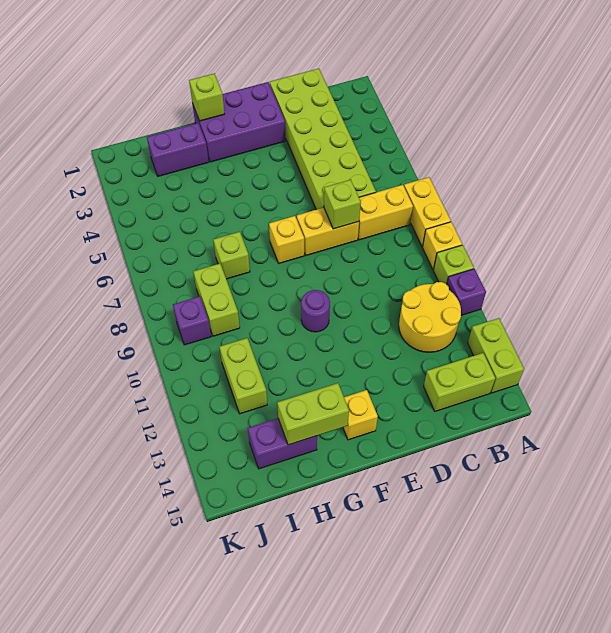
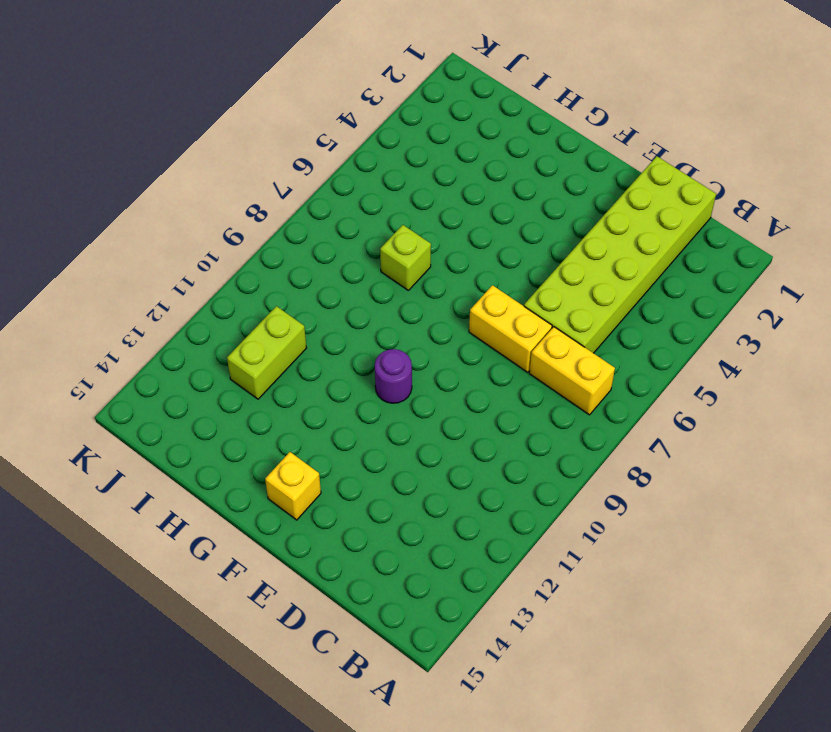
none -> yellow brick A7:A8 level 1
none -> yellow brick A9 level 1
none -> lime brick A10 level 1

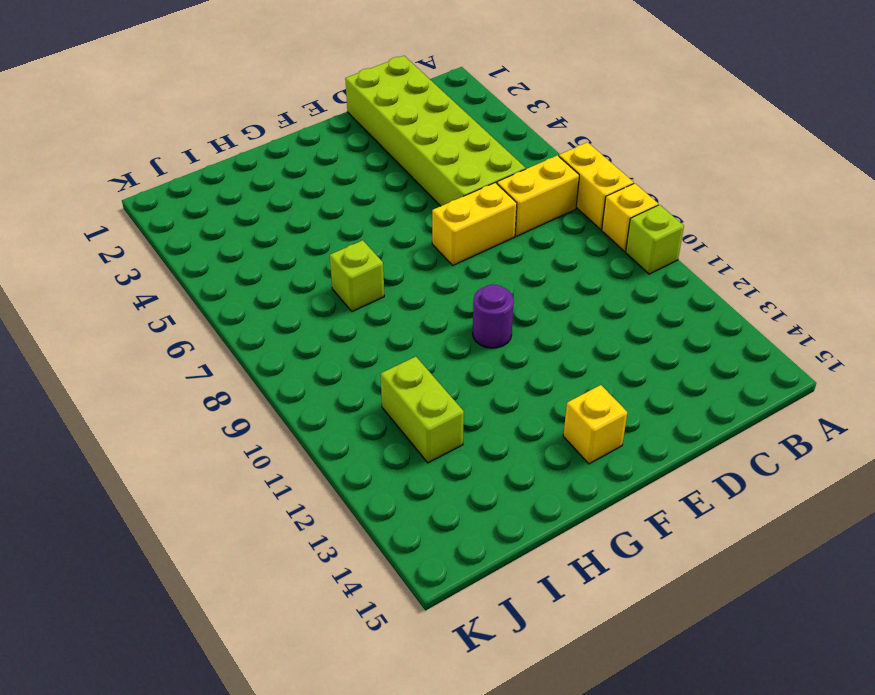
none -> purple brick A11 level 1
none -> lime brick A13:A14 level 1
none -> yellow round brick B11:C12 level 1

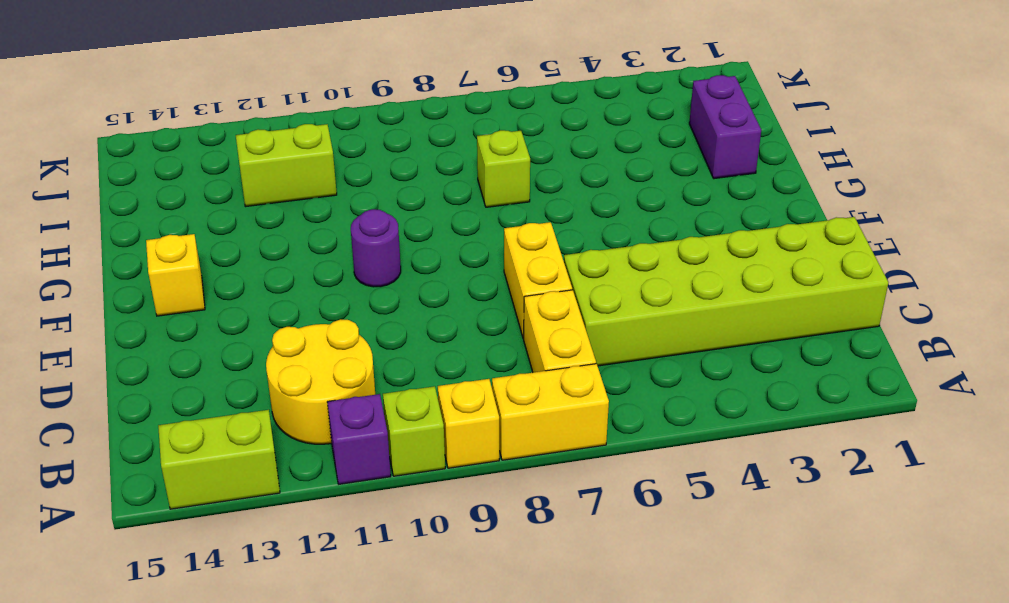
none -> lime brick B14:C14 level 1
none -> purple brick E1:G2 level 1
none -> yellow brick F7 level 1

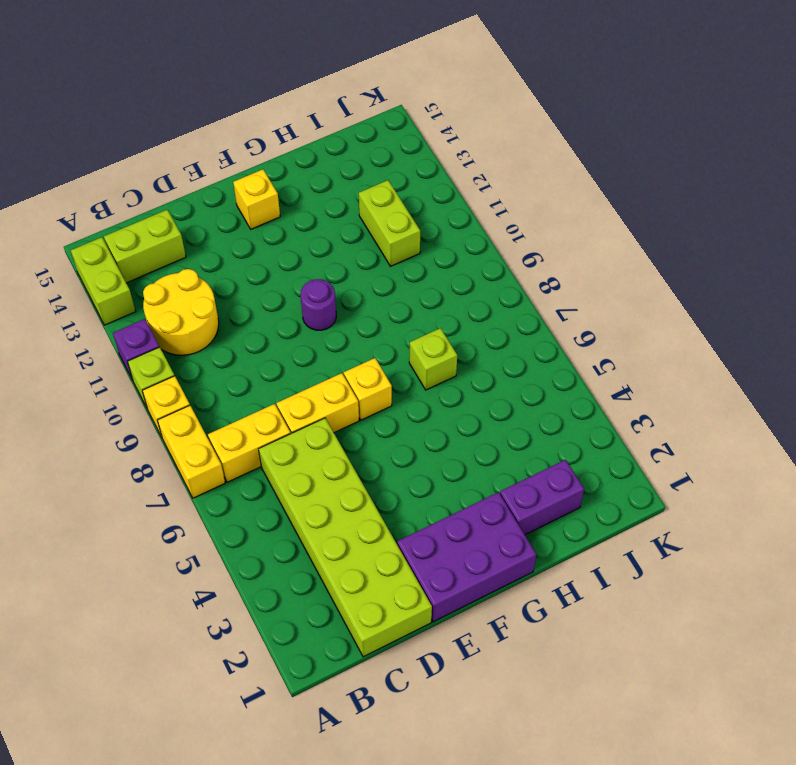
none -> purple brick H14:I14 level 1
none -> lime brick I8:I9 level 1
none -> purple brick J9 level 1

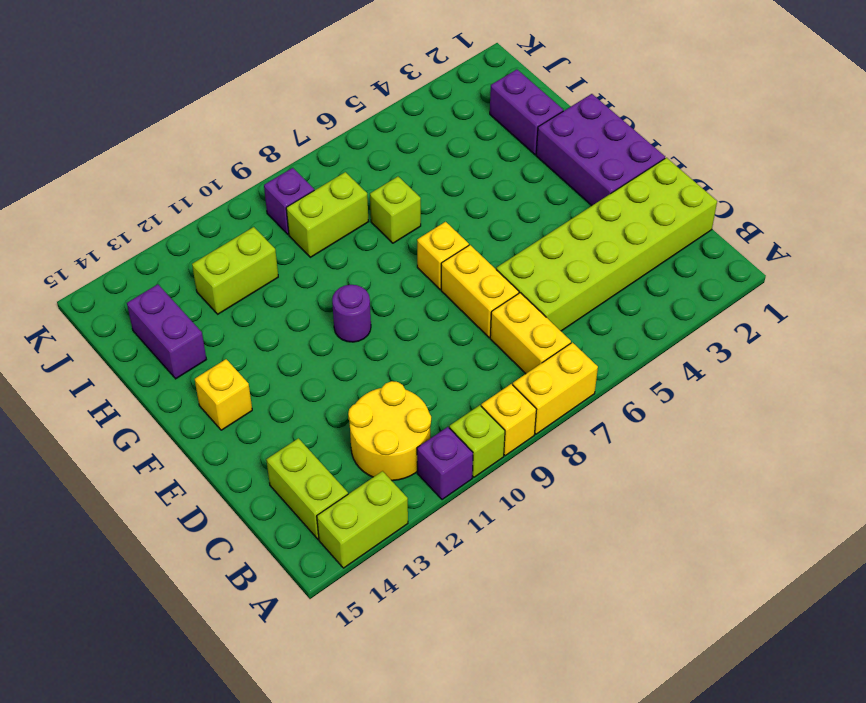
none -> lime brick D7 level 2
none -> lime brick G1 level 2
none -> lime brick G14:H14 level 2

